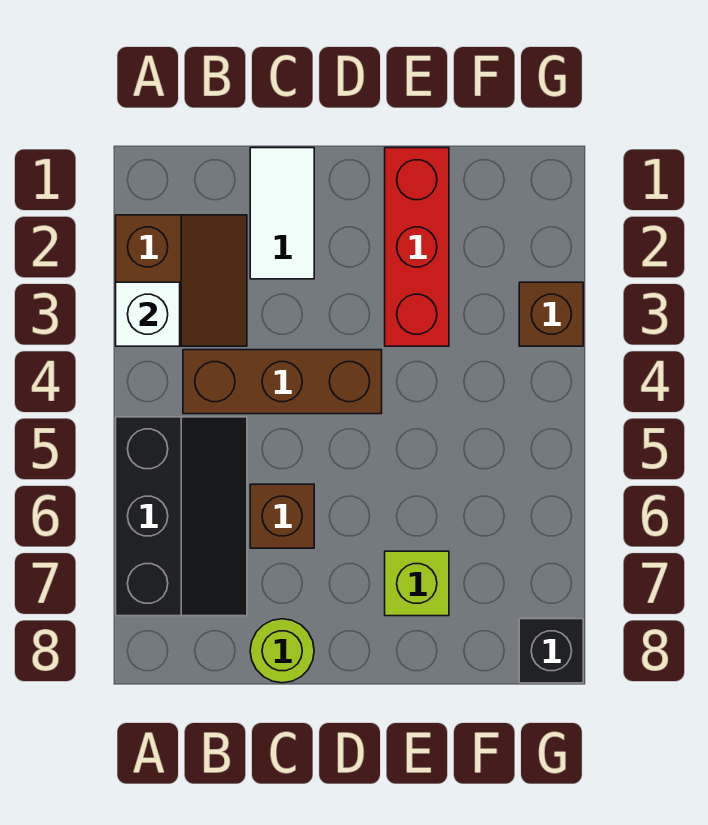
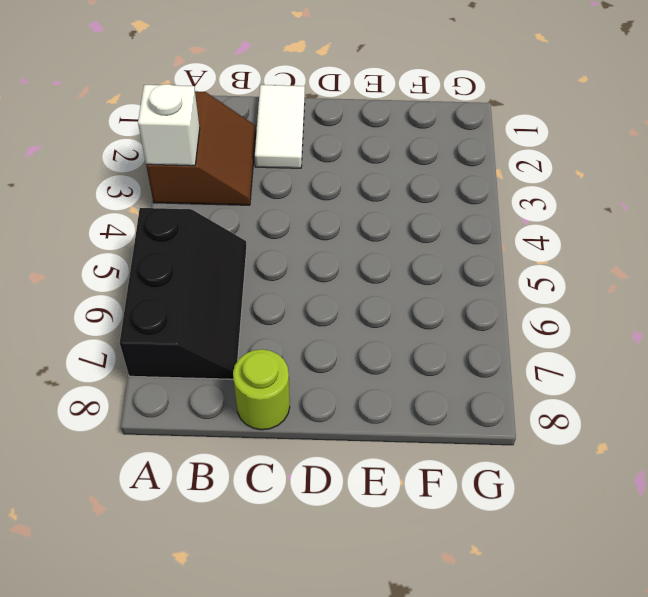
none -> brown brick B4:D4 level 1
none -> brown brick C6 level 1

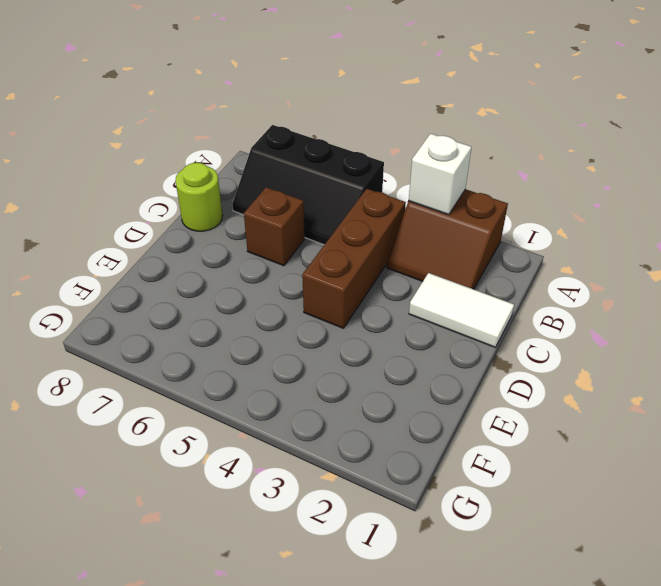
none -> red brick E1:E3 level 1
none -> lime brick E7 level 1

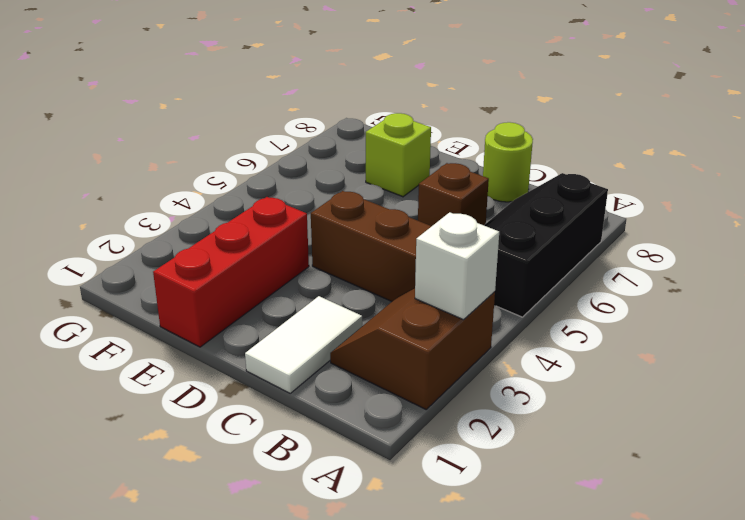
none -> brown brick G3 level 1
none -> black brick G8 level 1

